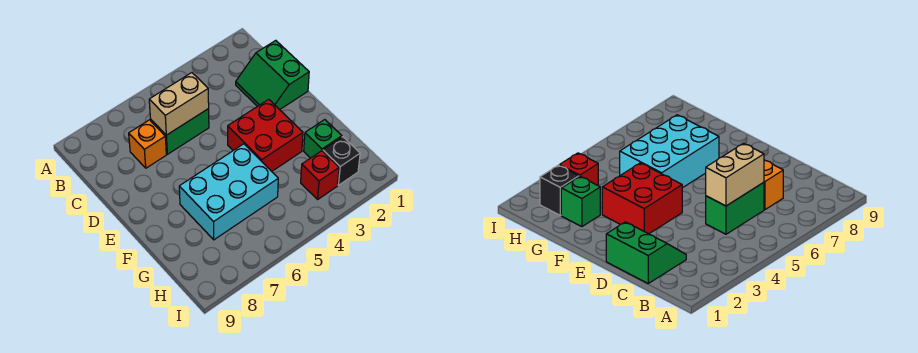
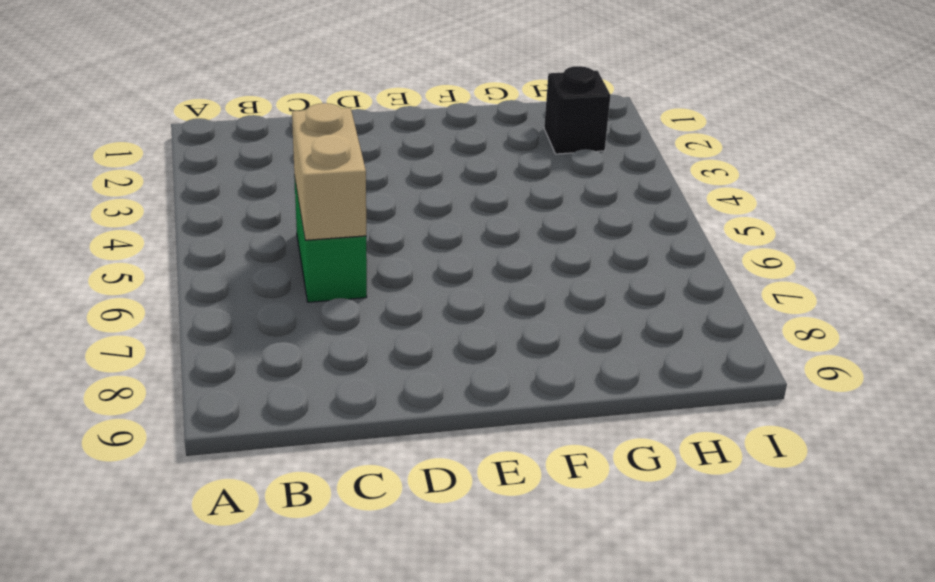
none -> green slope C1:D2 level 1 top 1
none -> orange brick C7 level 1

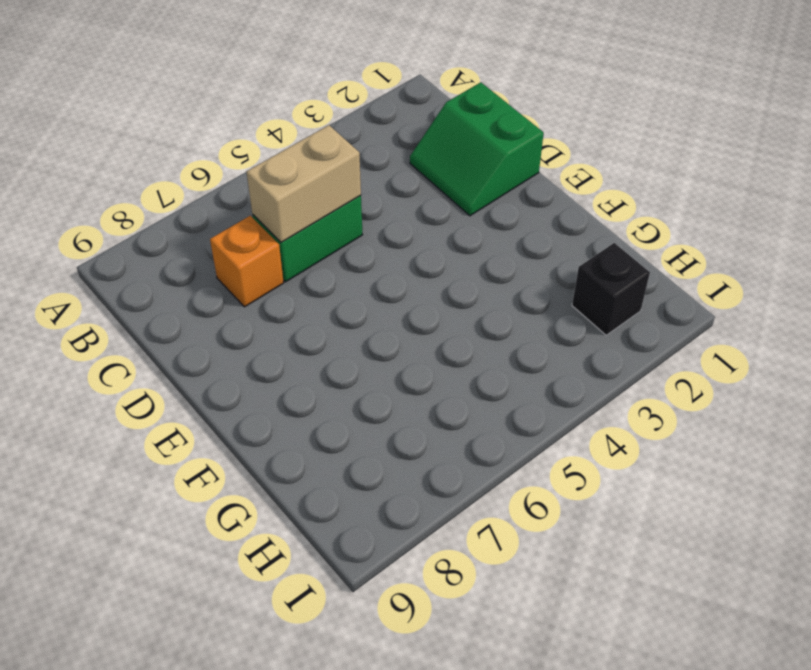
none -> red brick E3:F4 level 1
none -> cyan brick F5:G7 level 1

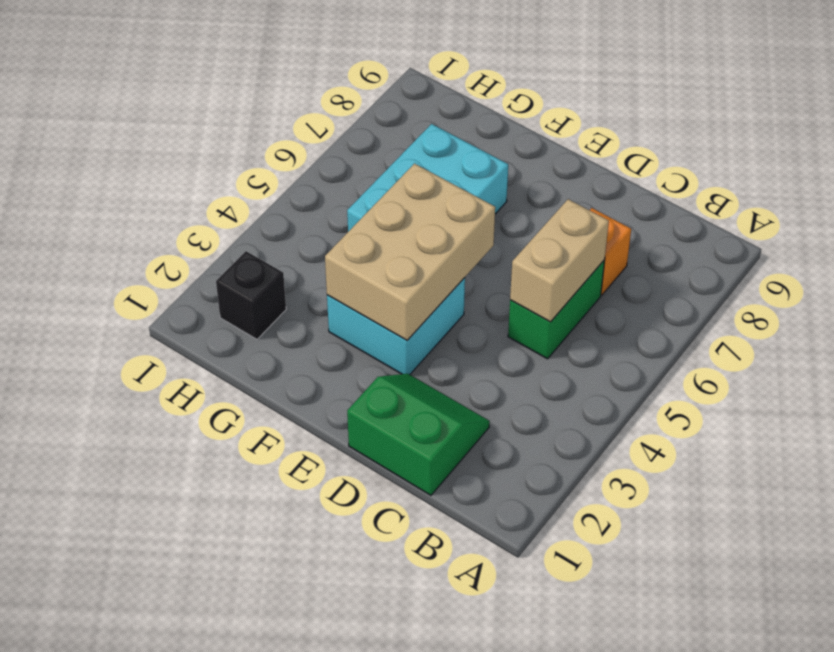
cyan brick E3:F4 level 1 -> red brick E3:F4 level 1
tan brick E3:F5 level 2 -> none
none -> green brick G2 level 1
none -> red brick H3 level 1

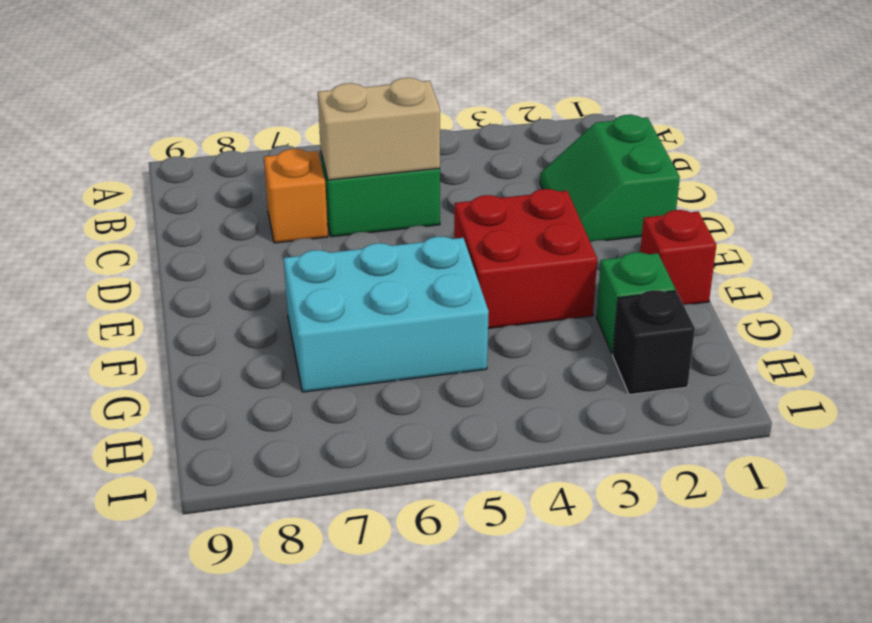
red brick F1 level 1 -> red brick H3 level 1

